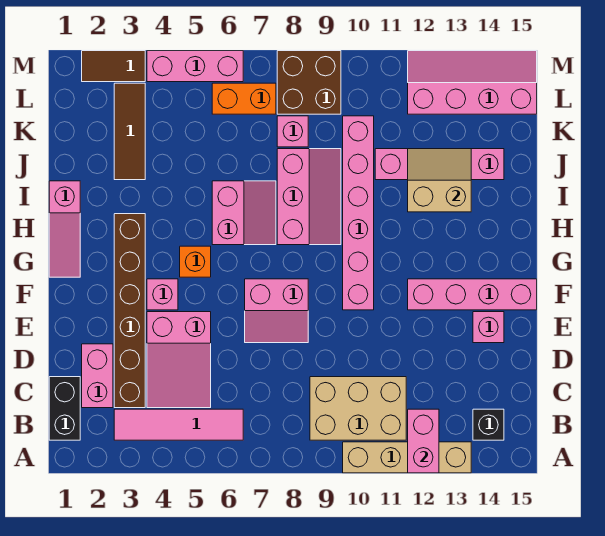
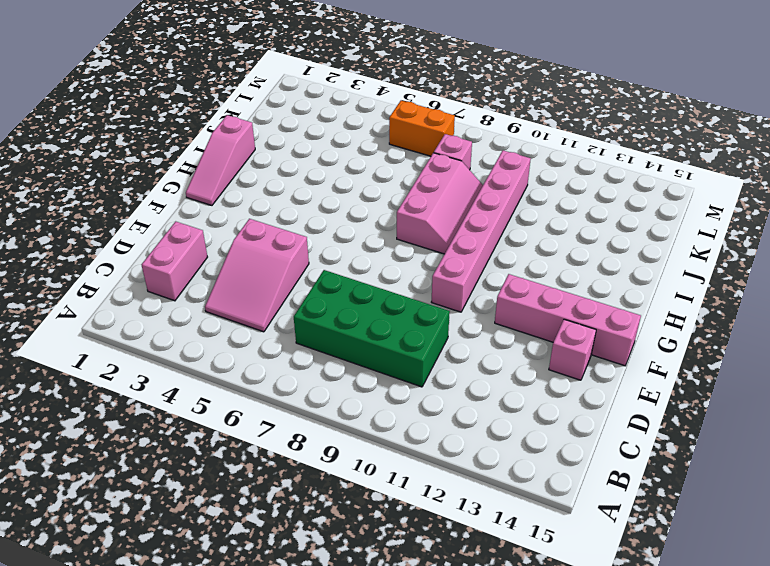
green brick C7:D10 level 1 -> tan brick B9:C11 level 1
none -> tan brick A10:A13 level 1
none -> black brick B1:C1 level 1
none -> pink tile B3:B6 level 1

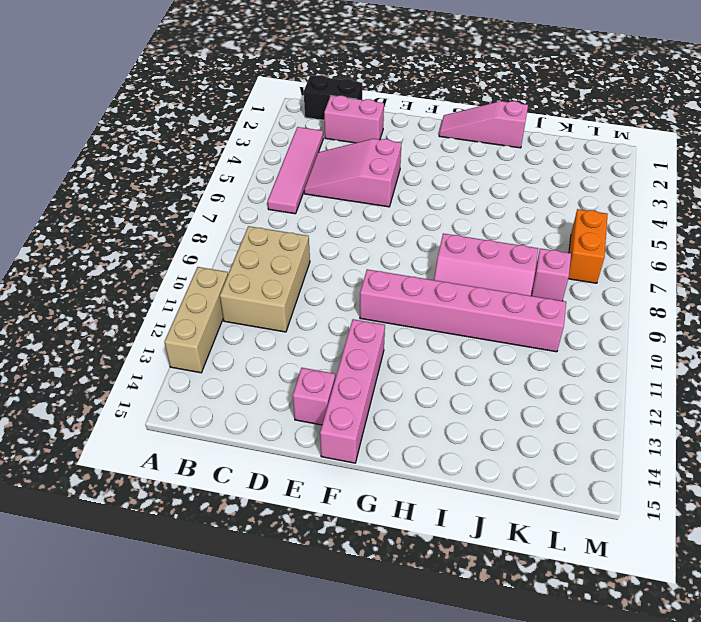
tan brick A11:A13 level 1 -> tan brick A10:A13 level 1
none -> black brick B14 level 1
none -> brown brick C3:H3 level 1
none -> pink slope E7:F8 level 1 top F

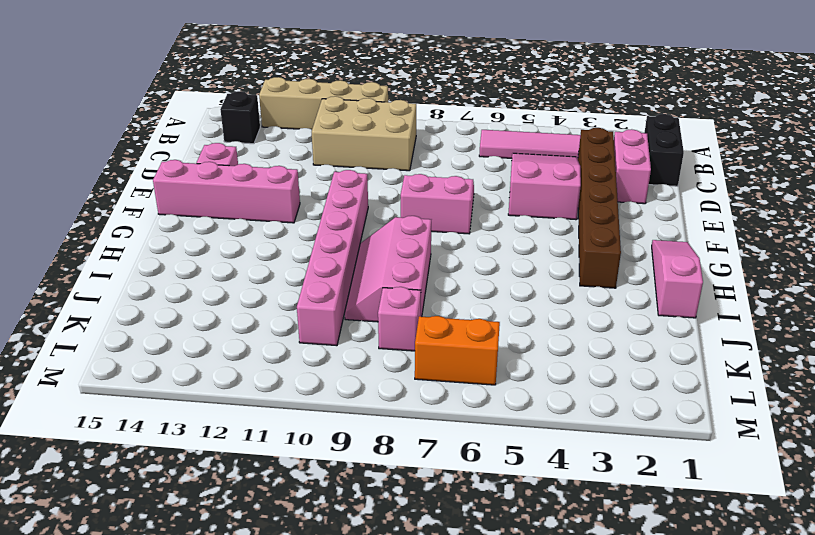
none -> pink brick F4 level 1
none -> orange brick G5 level 1
none -> pink slope H6:I7 level 1 top 6

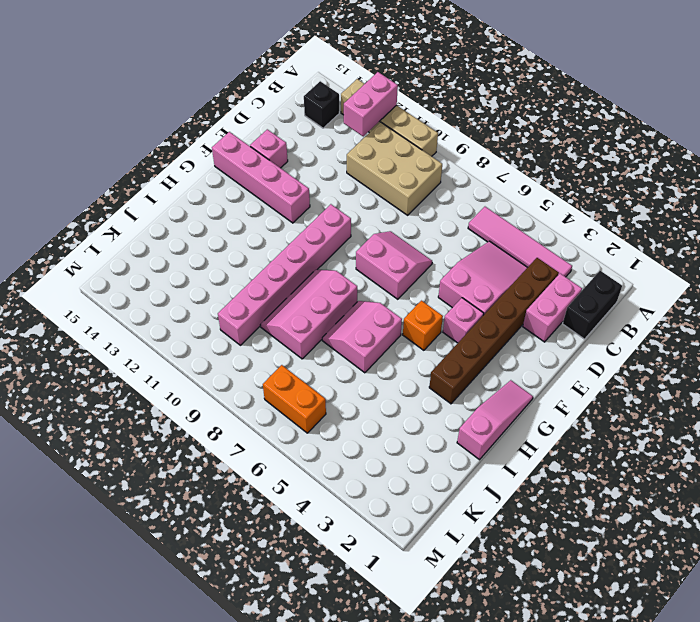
none -> brown tile J3:L3 level 1
none -> pink brick J11:J14 level 1
none -> pink brick K8 level 1

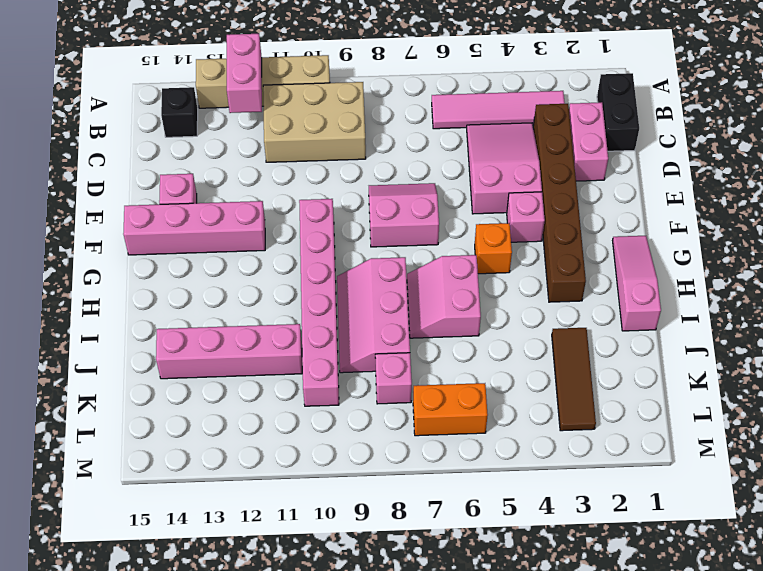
none -> brown brick L8:M9 level 1
none -> pink slope L12:M15 level 1 top L
none -> brown tile M2:M3 level 1

